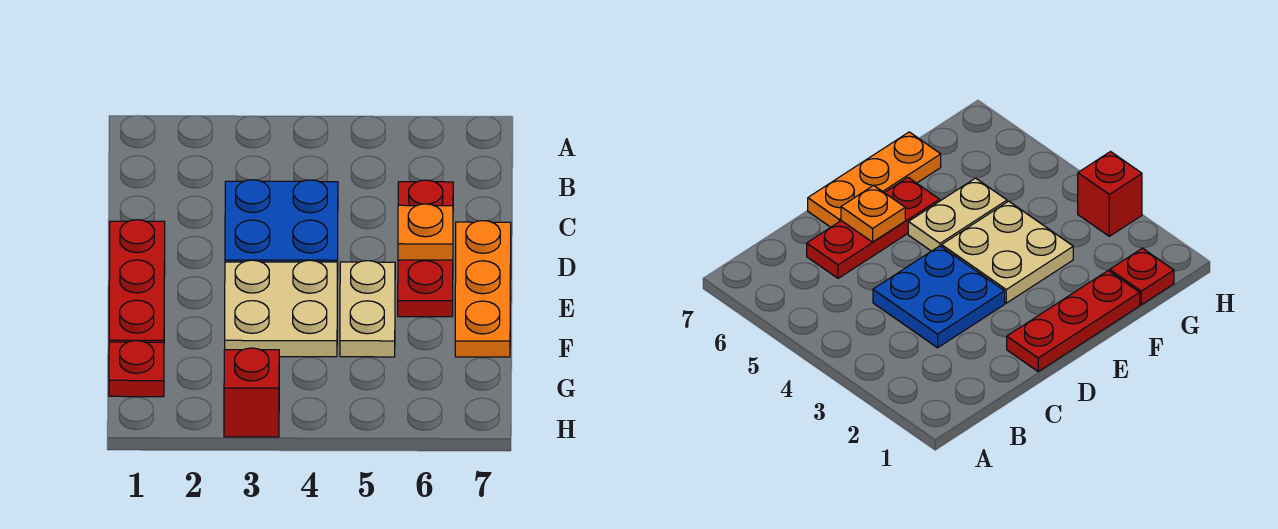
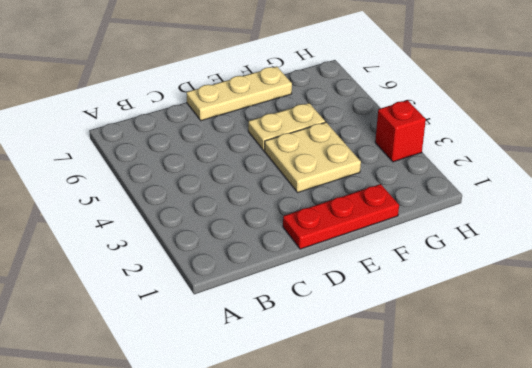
tan plate D7:F7 level 1 -> orange plate D7:F7 level 1
none -> blue plate C3:D4 level 1
none -> red plate C6:E6 level 1

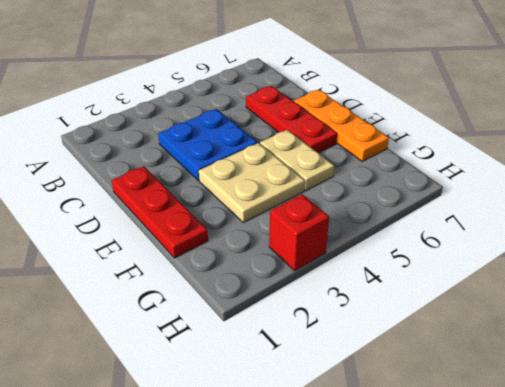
none -> red plate G1 level 1
none -> orange plate D6 level 2

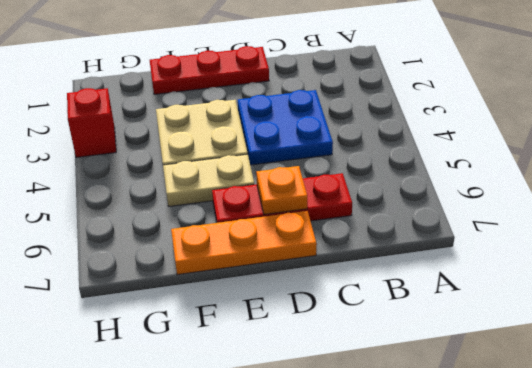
none -> red plate G1 level 1

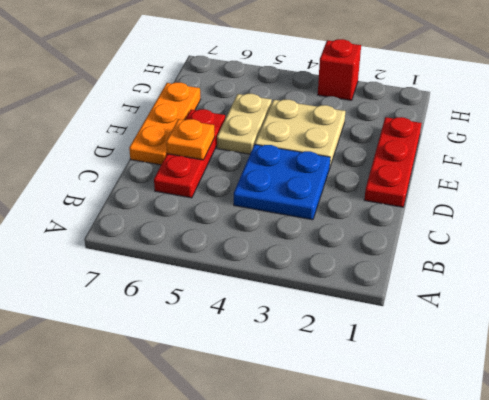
none -> red plate G1 level 1

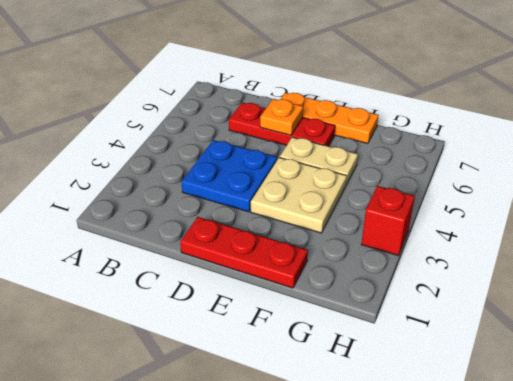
none -> red plate G1 level 1

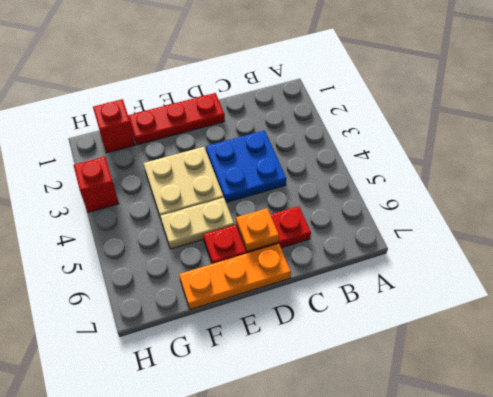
red brick G1 level 1 -> red plate G1 level 1

